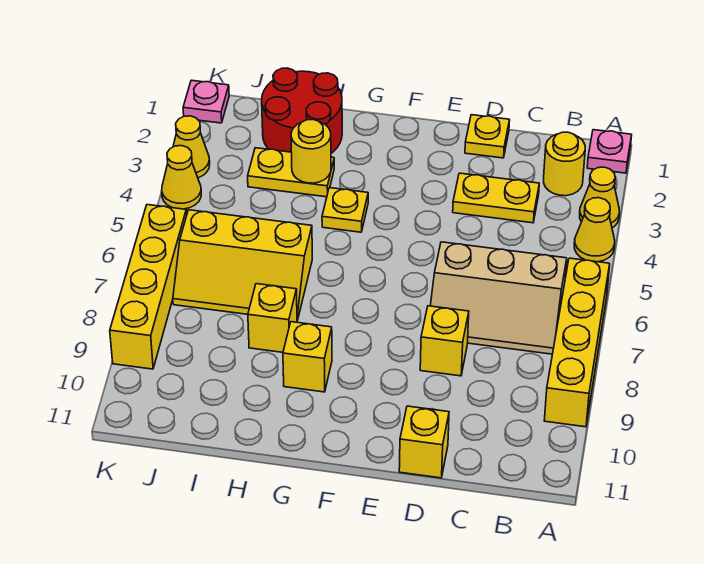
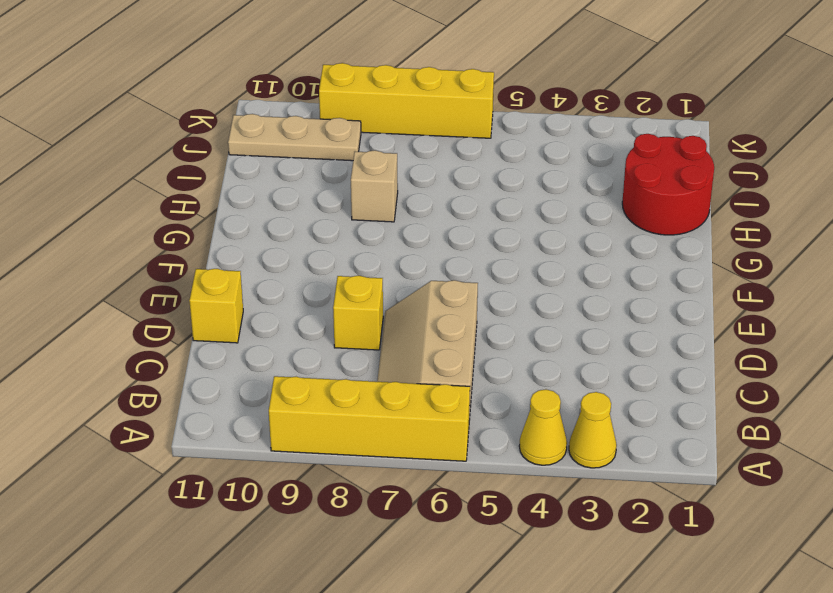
tan brick H8 level 1 -> yellow brick H8 level 1
tan plate J9:J11 level 1 -> none
none -> pink plate A1 level 1
none -> yellow round brick B2 level 1
none -> yellow plate C3:D3 level 1

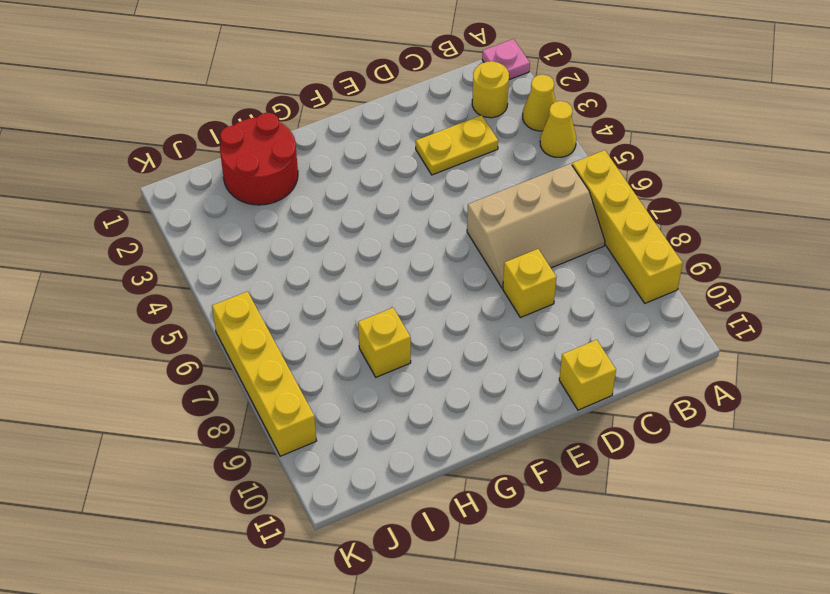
none -> yellow plate D1 level 1
none -> yellow plate G4 level 1
none -> yellow brick G9 level 1

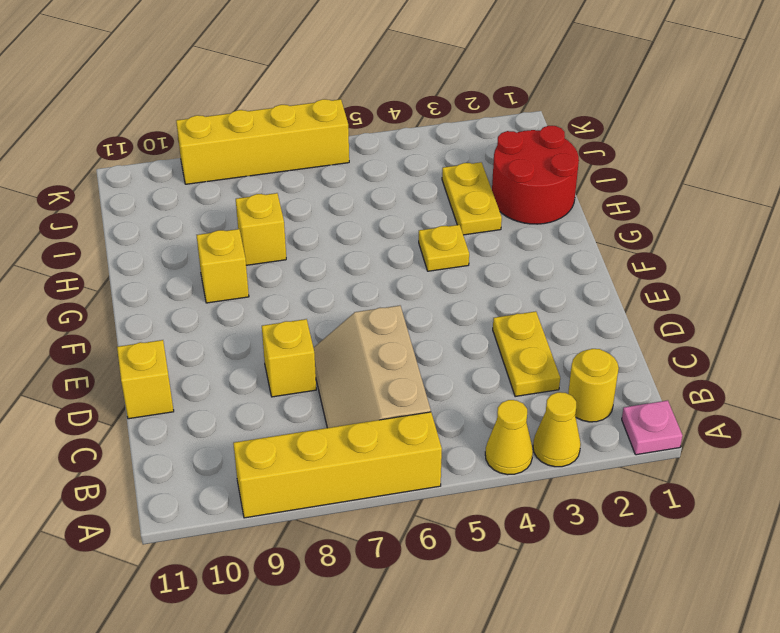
none -> yellow plate D1 level 1
none -> yellow slope H6:J7 level 1 top 6
none -> pink plate K1 level 1

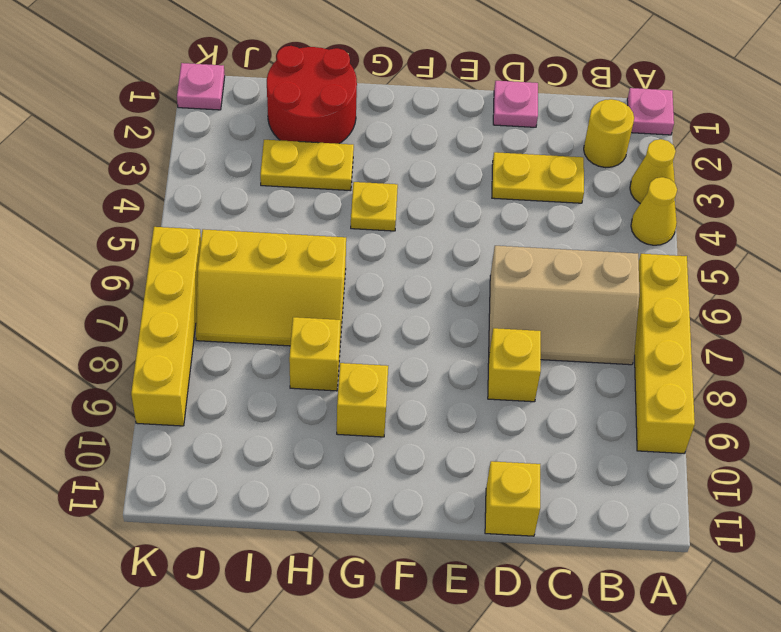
pink plate D1 level 1 -> yellow plate D1 level 1
none -> yellow cone K3 level 1
none -> yellow cone K4 level 1
none -> yellow round brick H3 level 2

